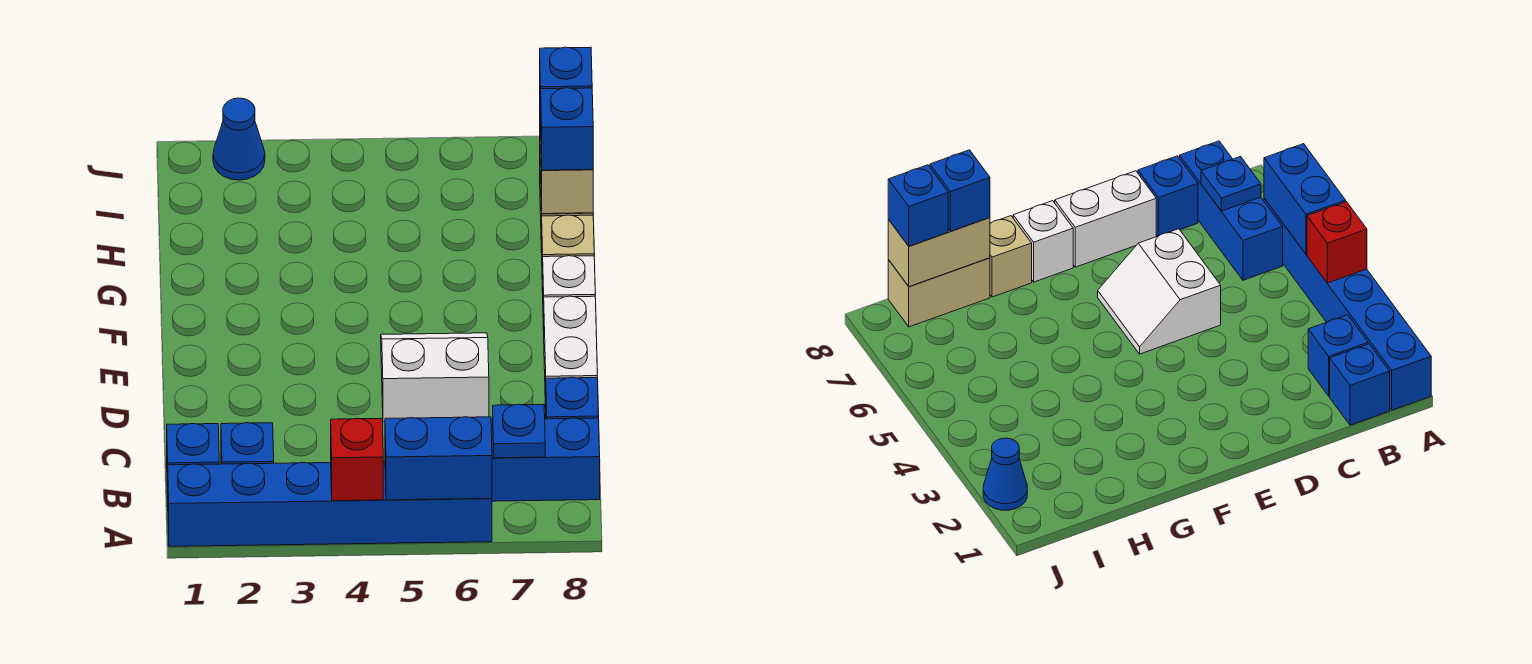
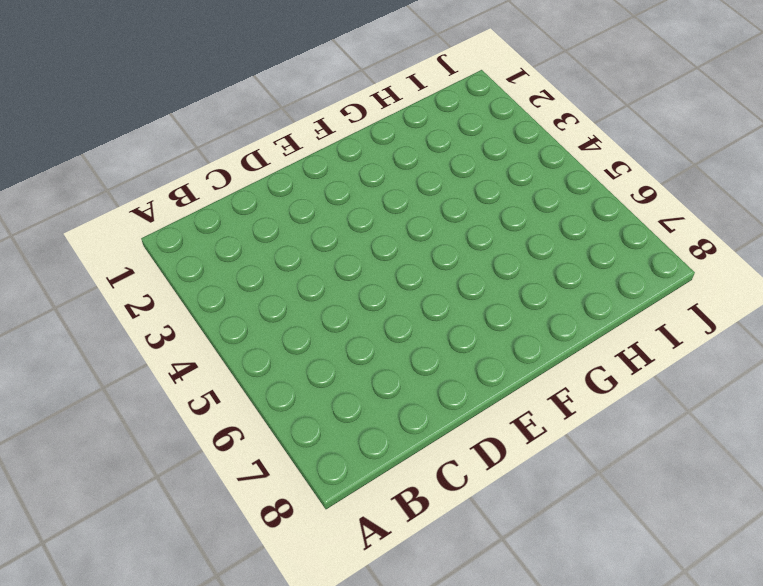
none -> blue brick A1:A6 level 1
none -> blue brick B1 level 1
none -> blue brick B2 level 1

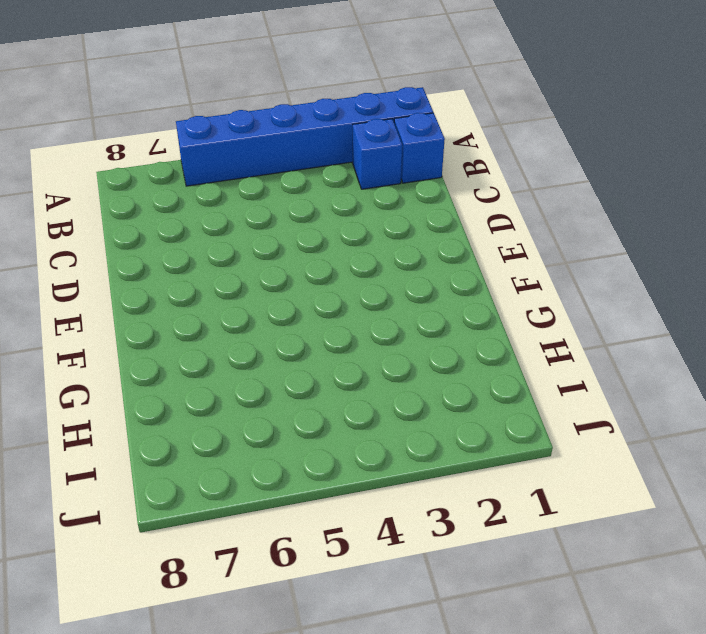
none -> blue brick B6:B8 level 1
none -> blue brick C8 level 1
none -> white slope D5:E6 level 1 top D

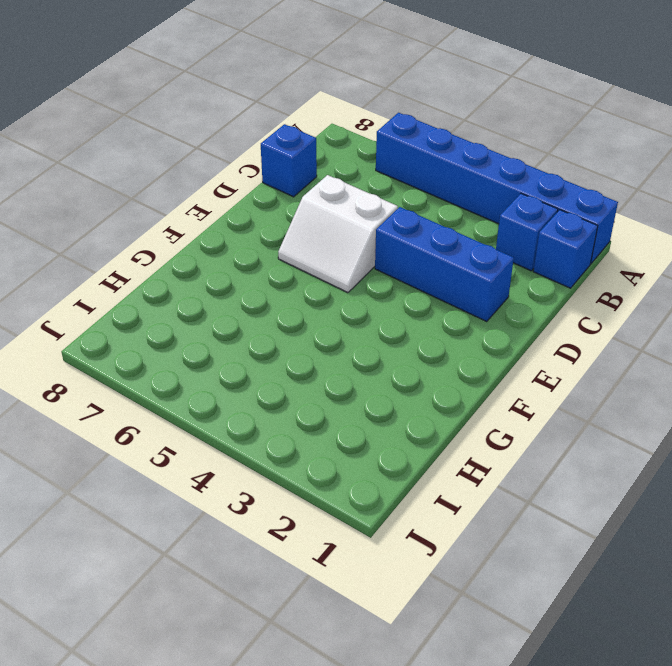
blue brick D2:D4 level 1 -> blue brick B6:B8 level 1
none -> white brick D8:E8 level 1
none -> white brick F8 level 1
none -> tan brick G8 level 1

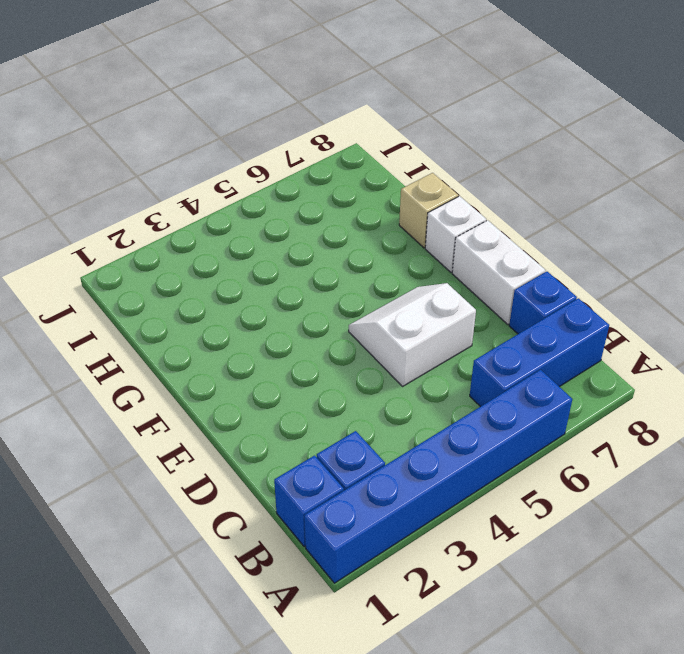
none -> tan brick H8:I8 level 1
none -> blue cone J2 level 1
none -> red brick A4 level 2

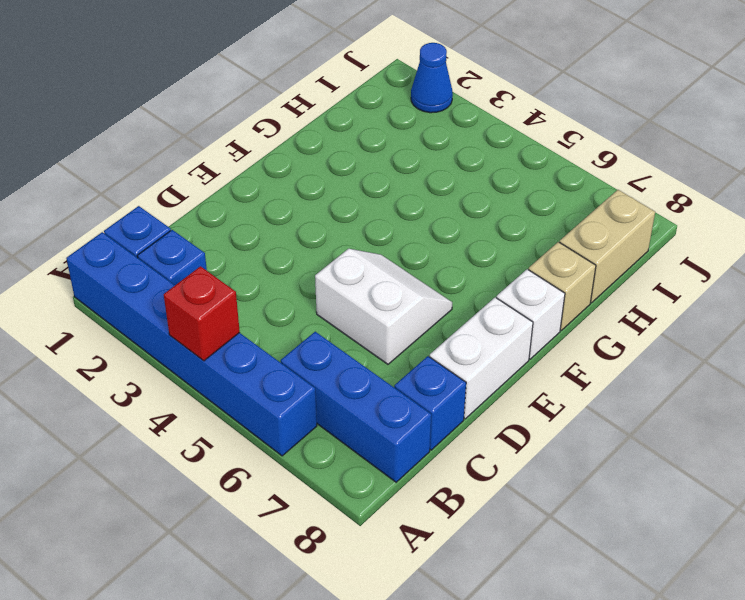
none -> blue brick A5:A6 level 2
none -> blue plate B7 level 2
none -> tan brick H8:I8 level 2

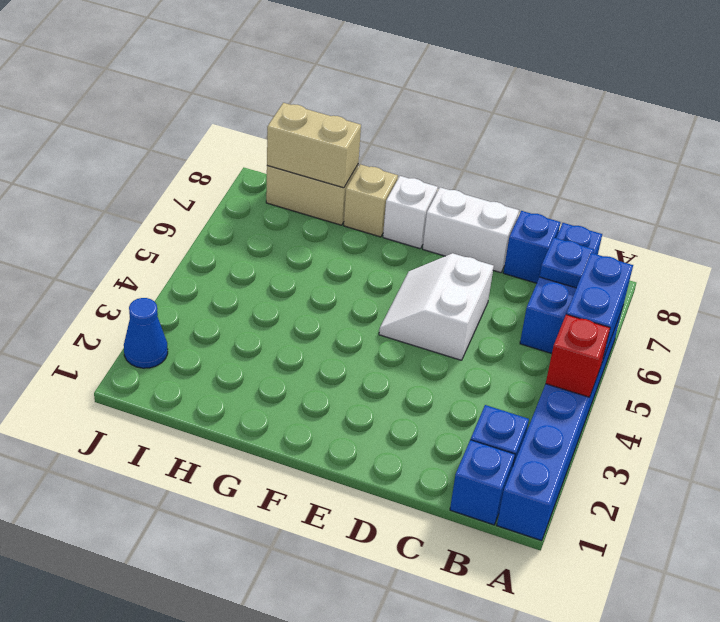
none -> blue brick H8 level 3
none -> blue brick I8 level 3

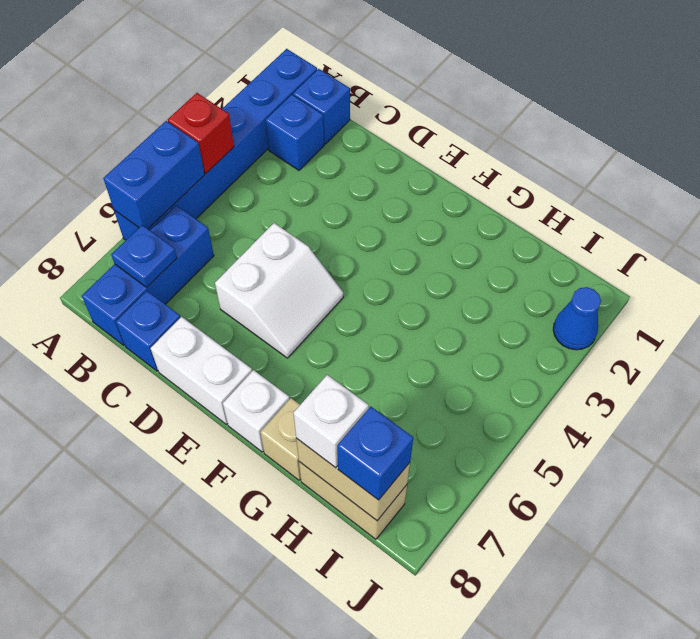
white brick H8 level 3 -> blue brick H8 level 3

